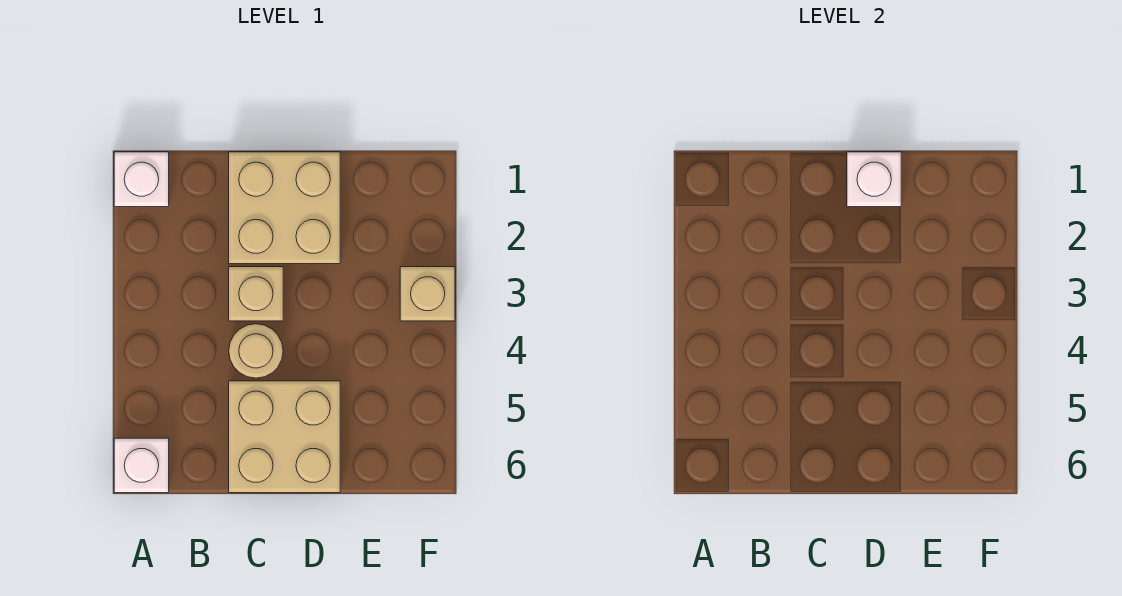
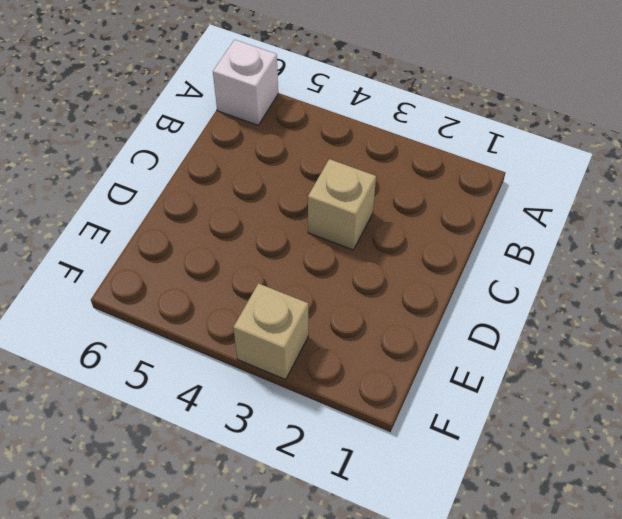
none -> white brick A1 level 1
none -> tan brick C1:D2 level 1

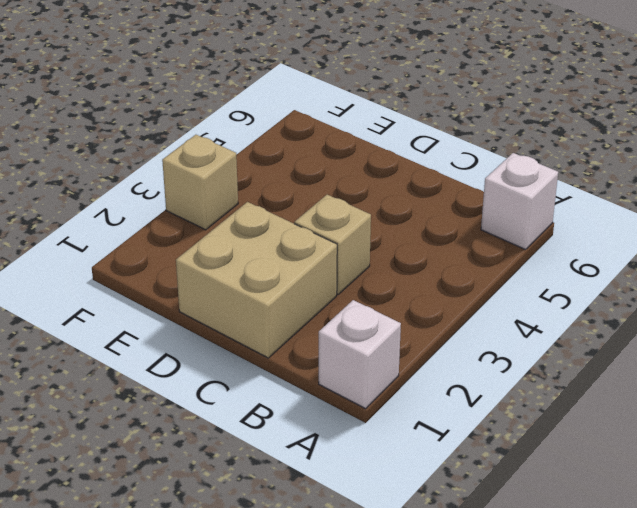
none -> tan round brick C4 level 1
none -> tan brick C5:D6 level 1

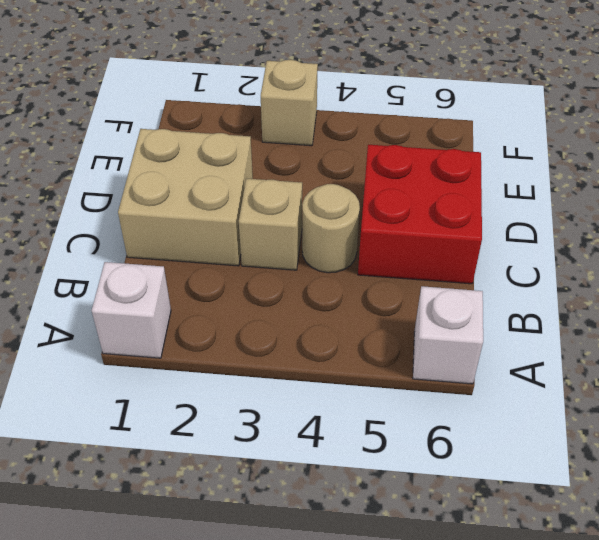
red brick C5:D6 level 1 -> tan brick C5:D6 level 1
none -> white brick D1 level 2

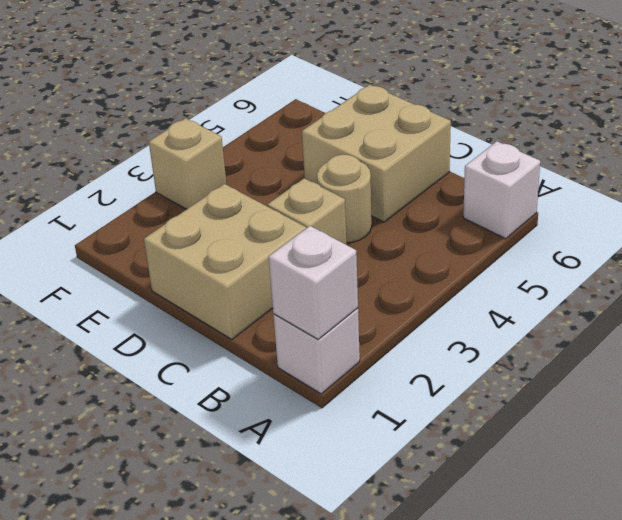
white brick A1 level 2 -> white brick D1 level 2

